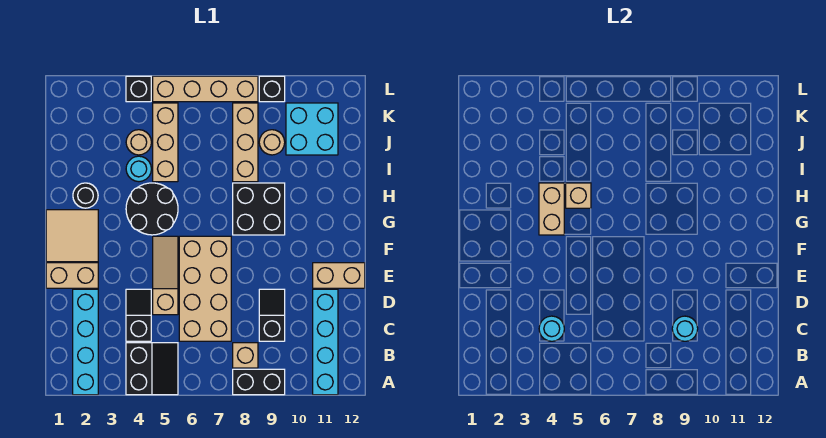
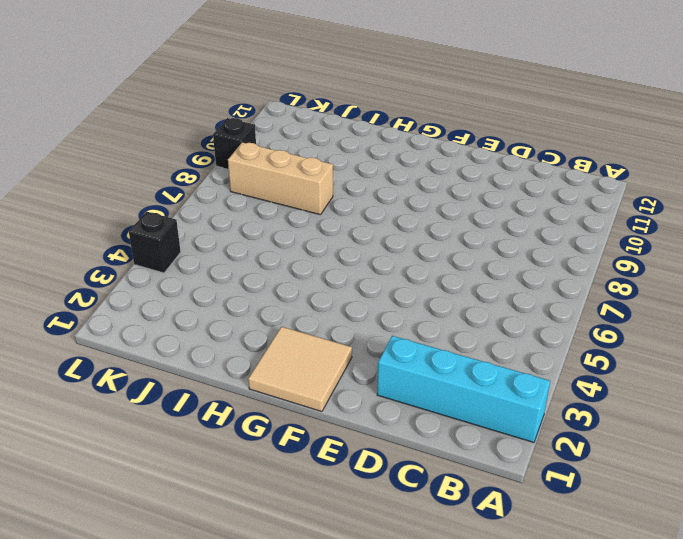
none -> black slope A4:B5 level 1 top 4
none -> black brick A8:A9 level 1
none -> cyan brick A11:D11 level 1

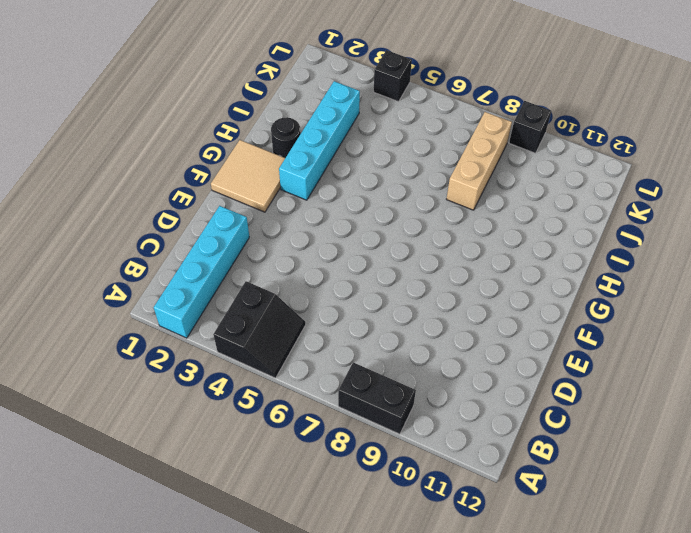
cyan brick G3:J3 level 1 -> cyan brick A11:D11 level 1
none -> tan brick B8 level 1
none -> black slope C4:D4 level 1 top C
none -> tan brick C6:F7 level 1

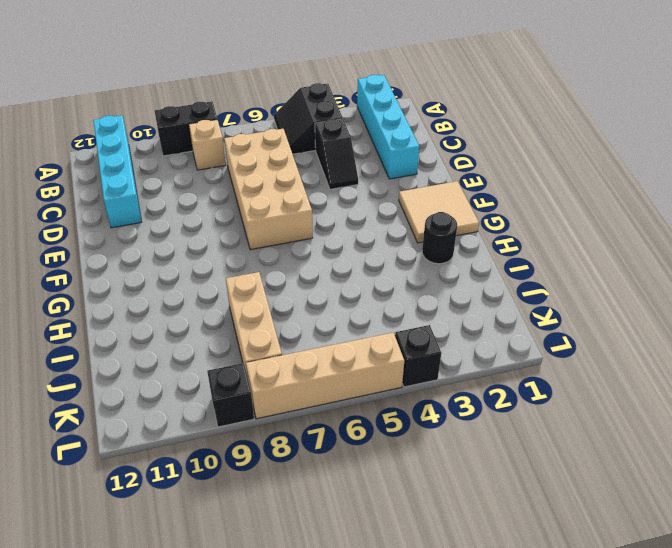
none -> black slope C9:D9 level 1 top C
none -> tan slope D5:F5 level 1 top D
none -> tan brick E1:E2 level 1

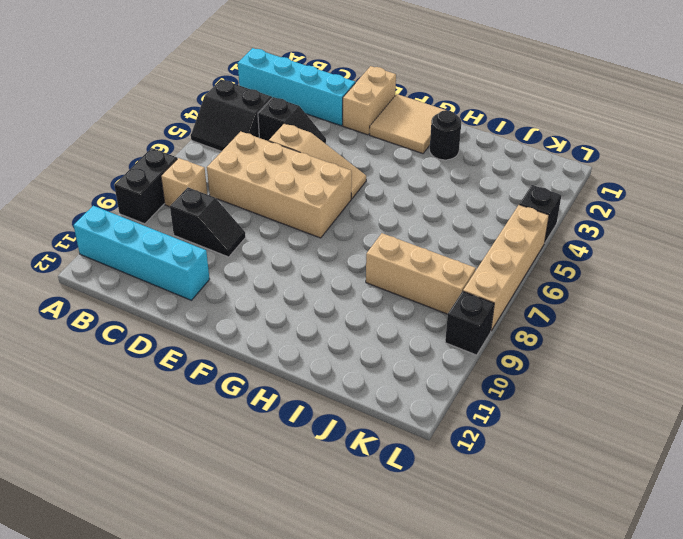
none -> tan brick E11:E12 level 1
none -> black round brick G4:H5 level 1
none -> black brick G8:H9 level 1

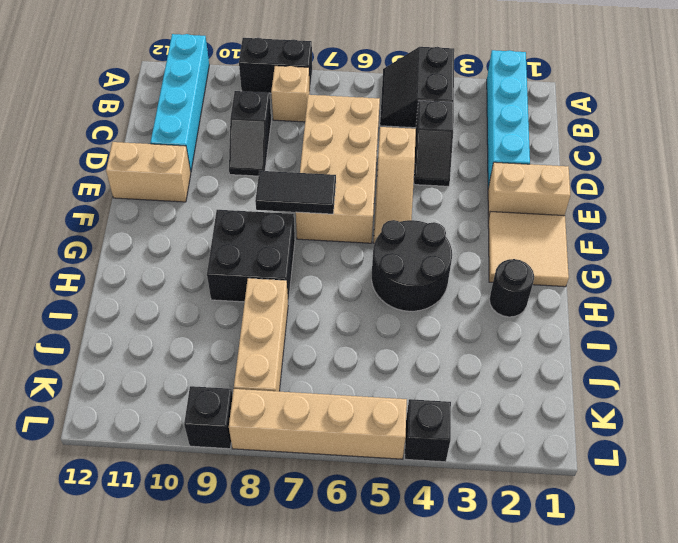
black tile F7:F8 level 2 -> none
none -> cyan round brick I4 level 1
none -> tan brick I5:K5 level 1
none -> tan round brick J4 level 1

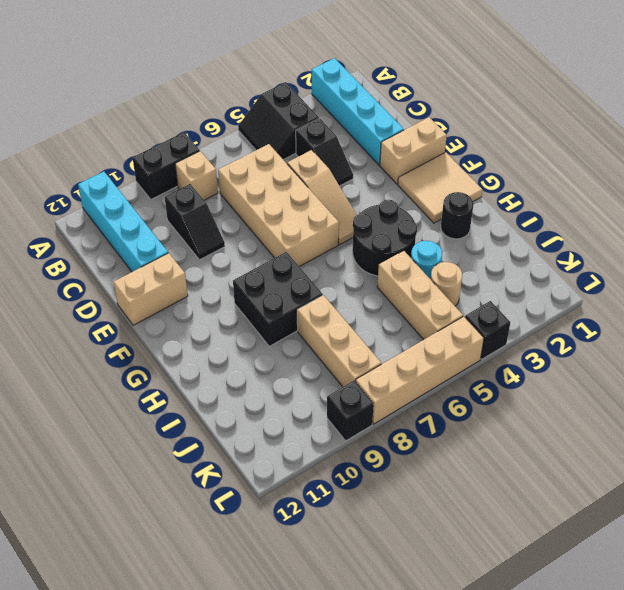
none -> tan round brick J9 level 1
none -> cyan brick J10:K11 level 1
none -> cyan round brick C4 level 2

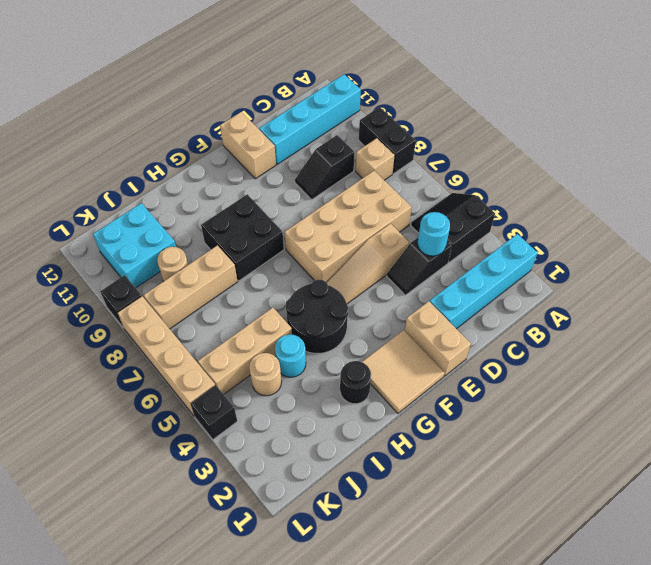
none -> cyan round brick C9 level 2
none -> tan brick G4:H4 level 2
none -> tan brick H5 level 2

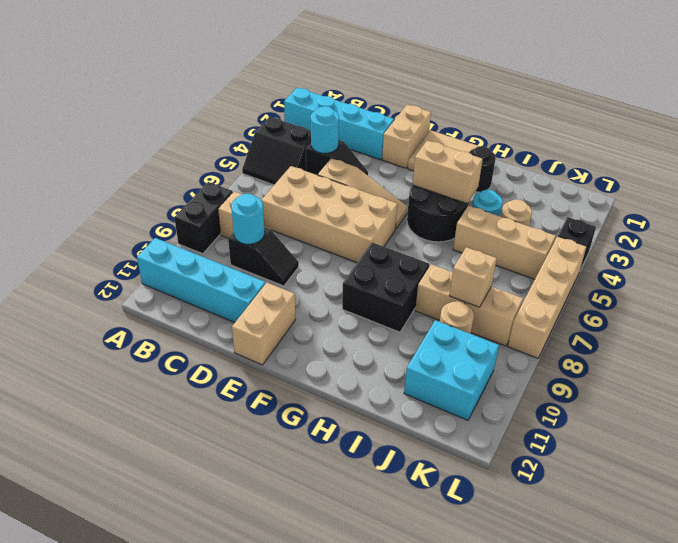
tan brick J8 level 2 -> tan brick H5 level 2
none -> black brick L9 level 1

